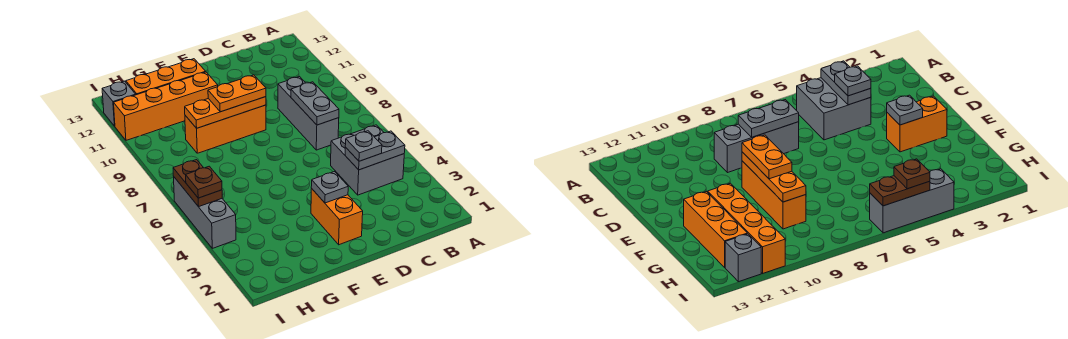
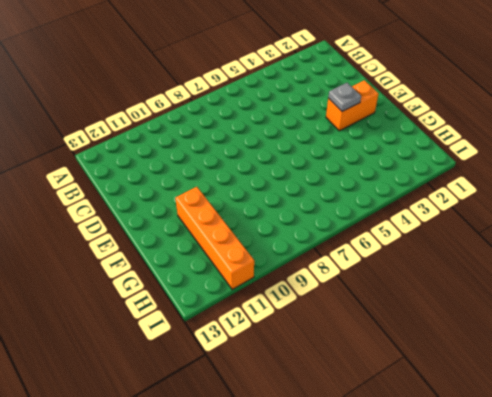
none -> grey brick B4:C5 level 1
none -> grey brick C7:C9 level 1
none -> orange brick E9:G9 level 1

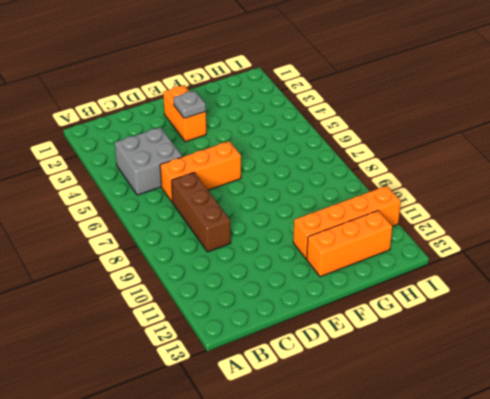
orange brick C6:E6 level 1 -> orange brick E9:G9 level 1
brown brick C7:C9 level 1 -> grey brick C7:C9 level 1
none -> grey brick I4:I6 level 1
none -> grey brick I12 level 1
none -> grey plate B4:C4 level 2

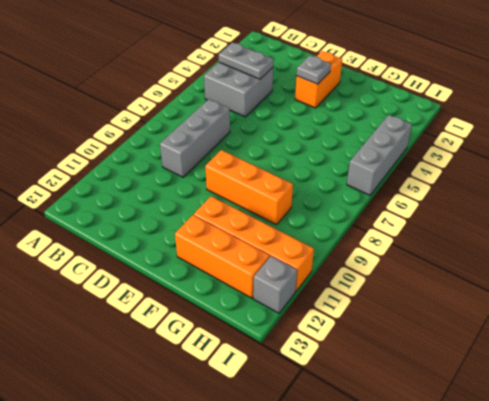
none -> grey plate C7:C8 level 2
none -> orange plate E9:G9 level 2
none -> brown plate I5:I6 level 2

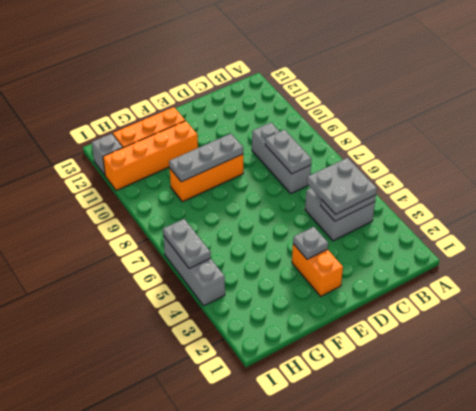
grey plate B4:C5 level 3 -> grey plate C4 level 3
grey plate E9:G9 level 2 -> orange plate E9:G9 level 2
grey plate I5:I6 level 2 -> brown plate I5:I6 level 2
none -> orange plate E9:F9 level 3
none -> brown plate I5 level 3

